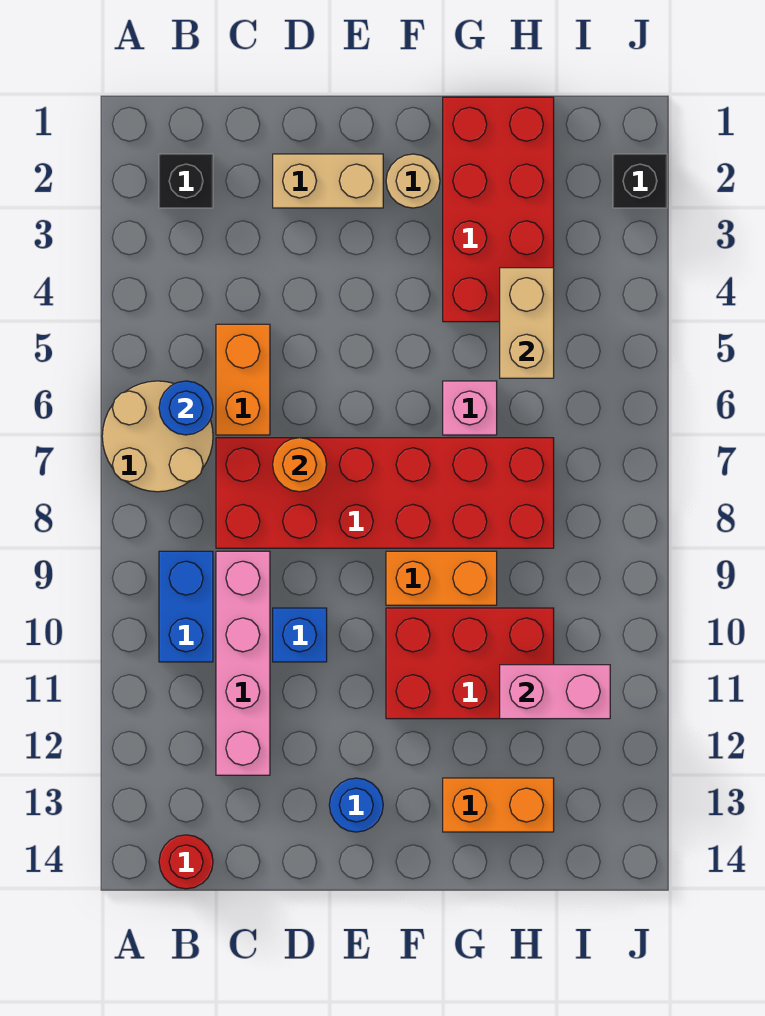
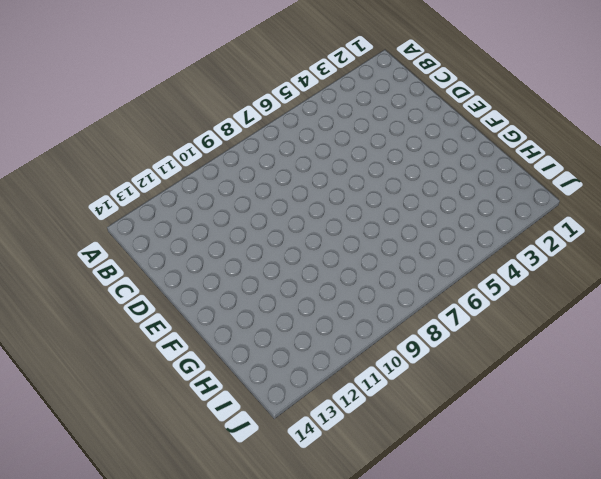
none -> tan round brick A6:B7 level 1
none -> black brick B2 level 1
none -> blue brick B9:B10 level 1

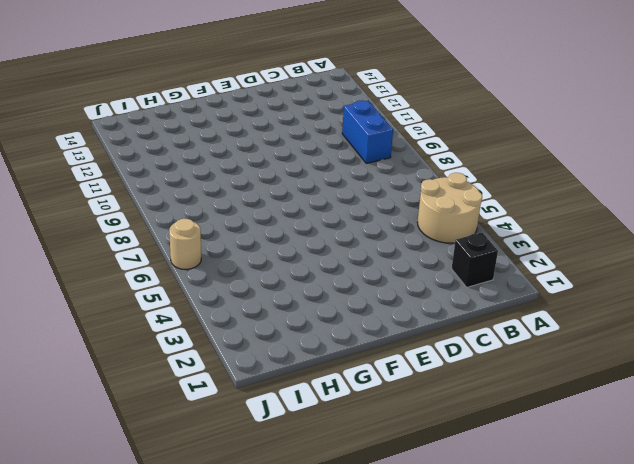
tan round brick A4:B5 level 1 -> tan round brick A6:B7 level 1
tan round brick J6 level 1 -> tan round brick F2 level 1
none -> red round brick B14 level 1
none -> orange brick C5:C6 level 1
none -> red brick C7:H8 level 1

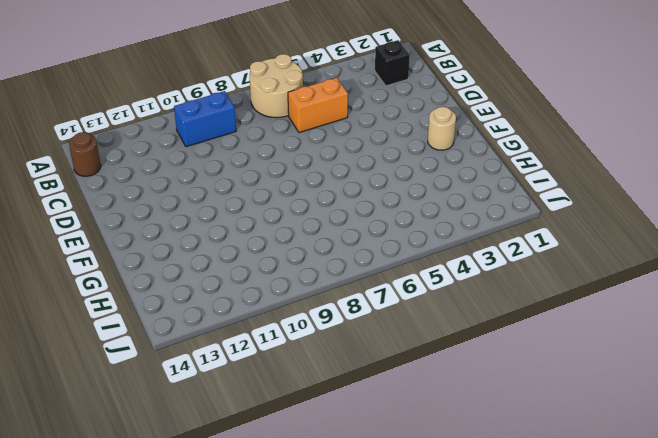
brown round brick B14 level 1 -> red round brick B14 level 1
none -> red brick C7:H8 level 1
none -> pink brick C9:C12 level 1
none -> tan brick D2:E2 level 1

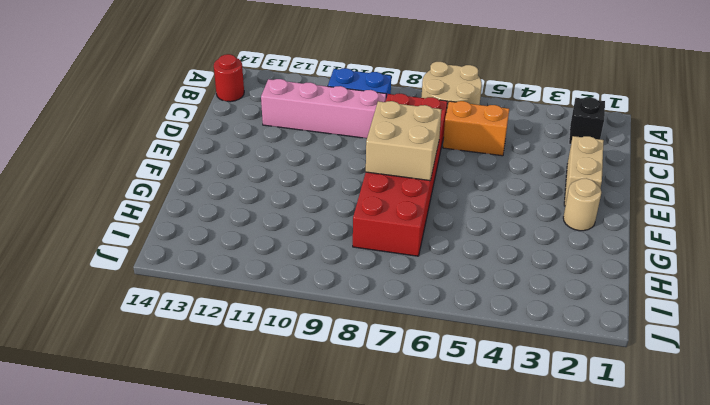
tan brick E7:F8 level 2 -> none
none -> blue brick D10 level 1
none -> blue round brick E13 level 1
none -> orange brick F9:G9 level 1

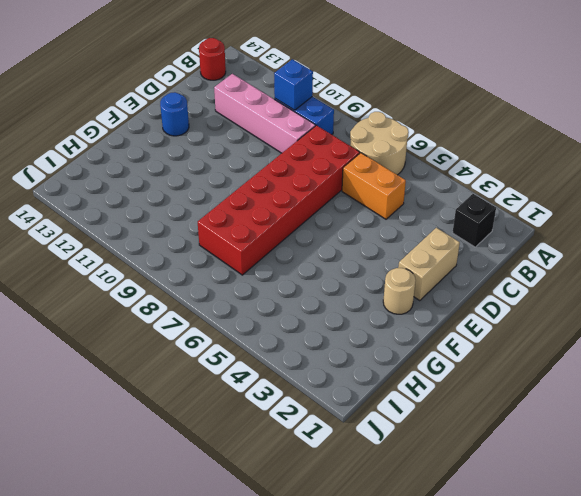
blue brick B10 level 2 -> blue brick D10 level 1
none -> orange brick F9:G9 level 1
none -> red brick F10:H11 level 1
none -> red brick G1:H4 level 1

